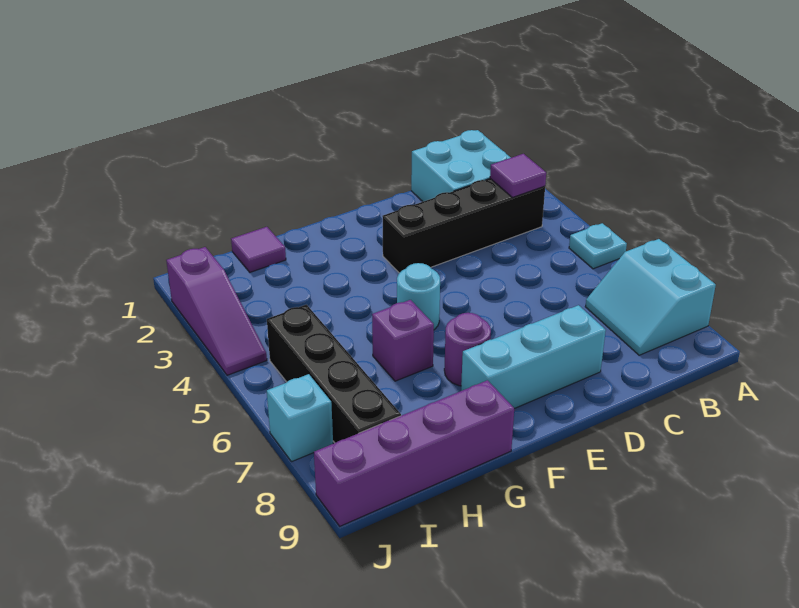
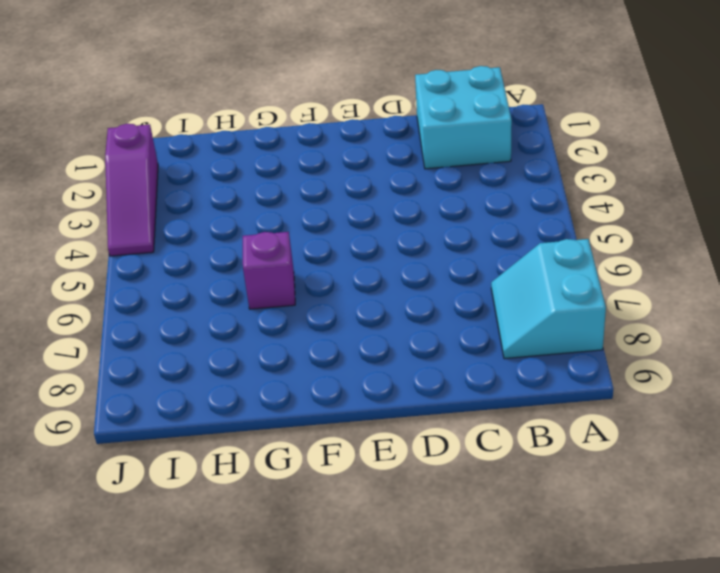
none -> cyan plate A5 level 1
none -> black brick B3:E3 level 1
none -> cyan brick D8:F8 level 1

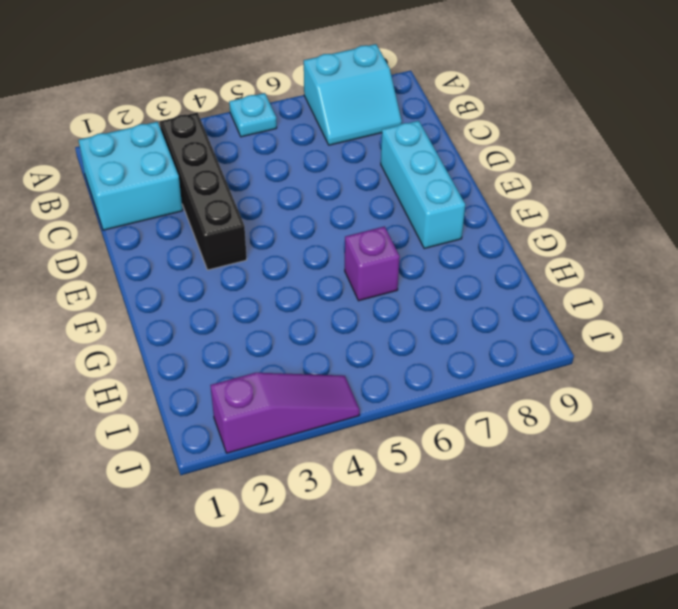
none -> cyan round brick F5 level 1
none -> purple round brick F7 level 1
none -> purple brick G9:J9 level 1

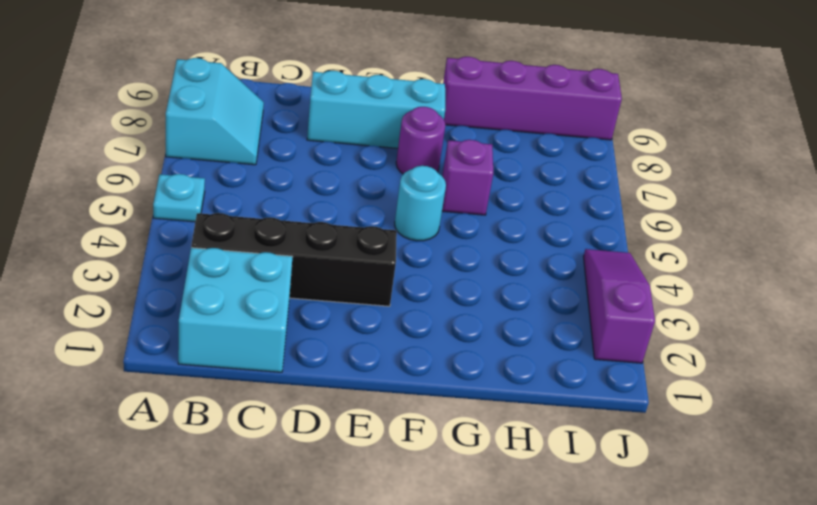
none -> purple tile H1 level 1
none -> black brick I5:I8 level 1
none -> cyan brick J7 level 1

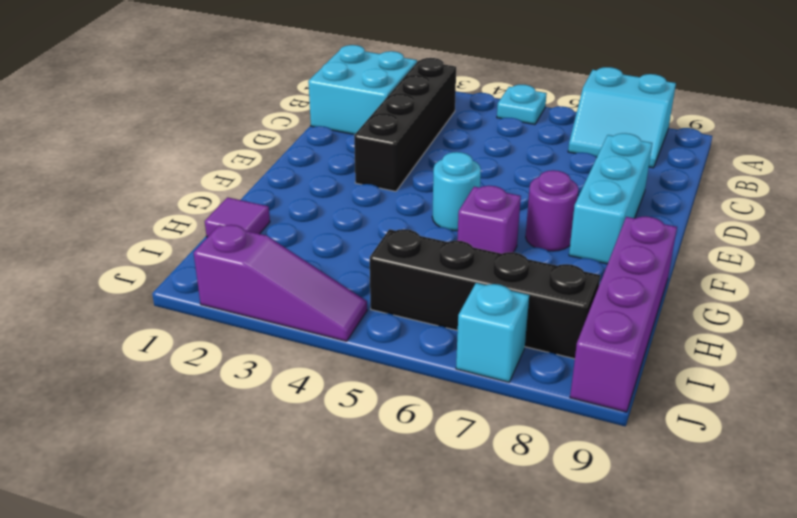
none -> purple tile B3 level 2

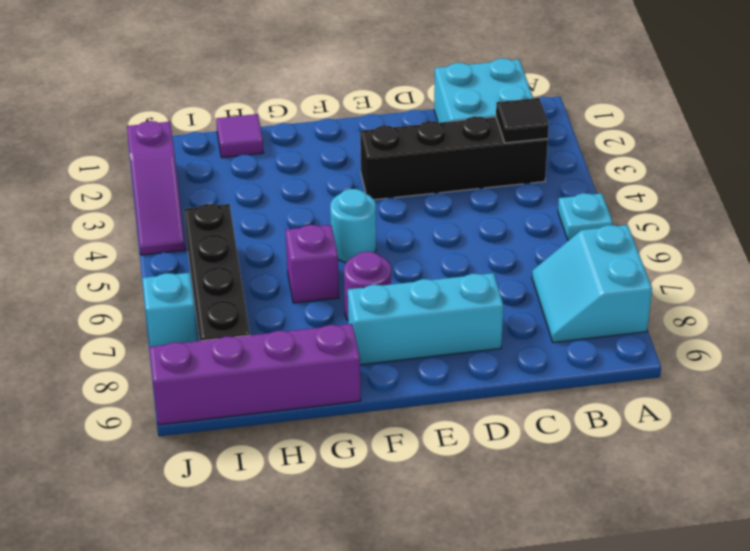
black tile B3 level 2 -> purple tile B3 level 2

